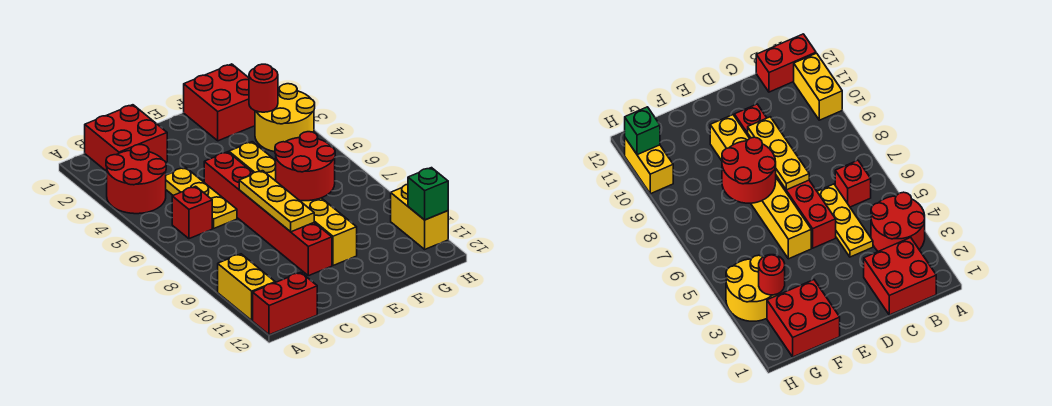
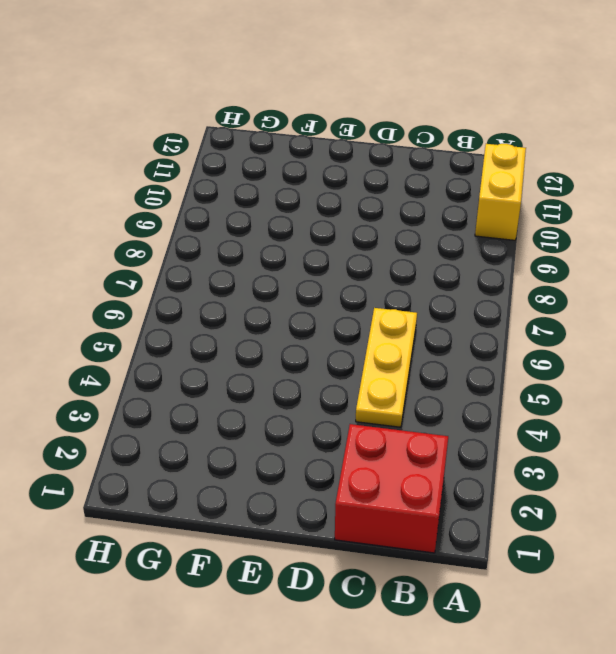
none -> red round brick A3:B4 level 1
none -> red brick A12:B12 level 1
none -> red brick B6 level 1

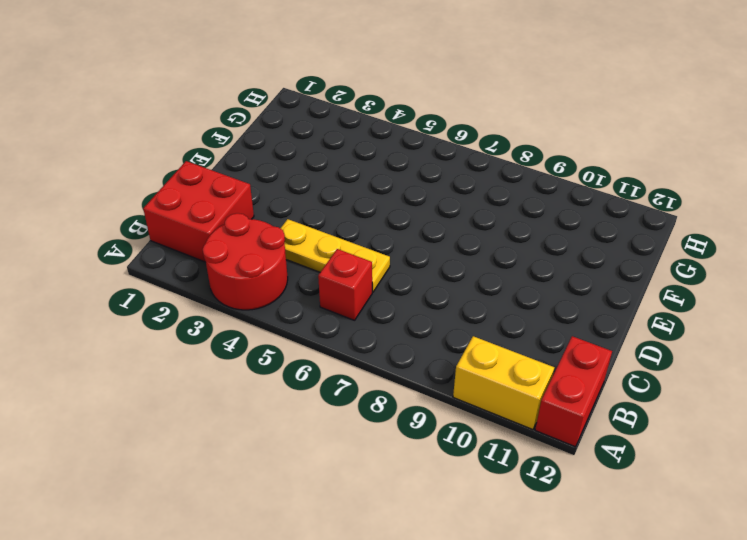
none -> red brick D5:D10 level 1
none -> yellow brick E5:E10 level 1
none -> red brick F1:G2 level 1

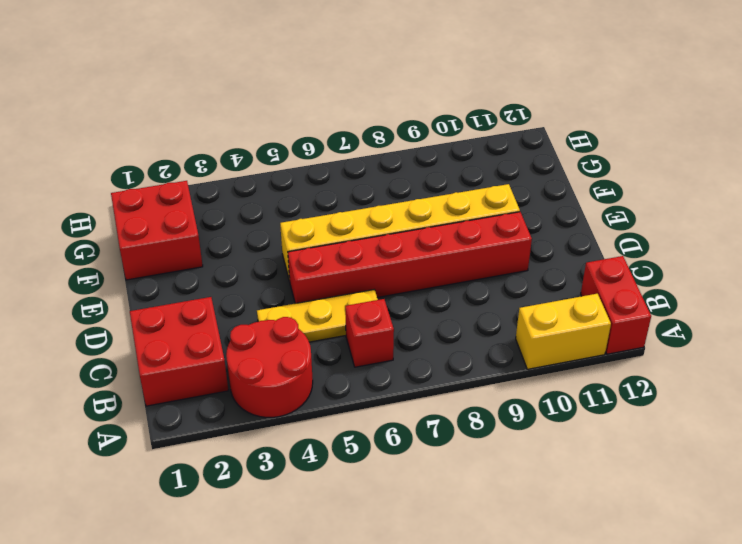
none -> yellow round brick G3:H4 level 1
none -> yellow brick H10:H11 level 1
none -> yellow plate D7:D9 level 2

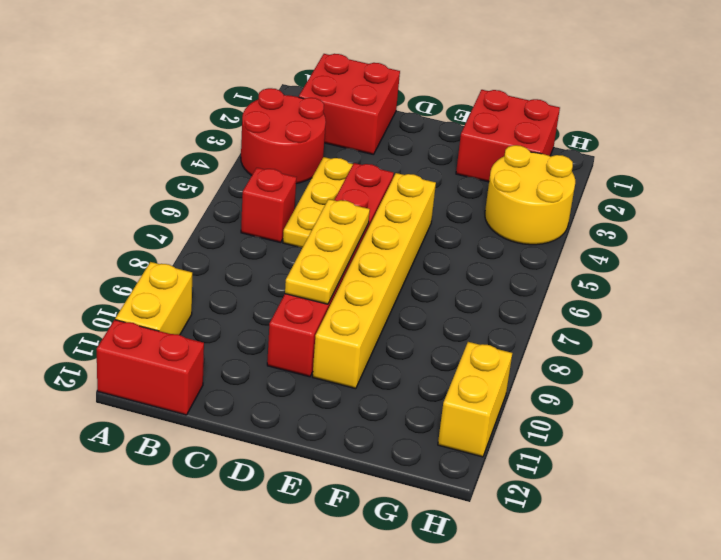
none -> red round brick E7:F8 level 2
none -> red round brick G3 level 2
none -> green brick H11 level 2

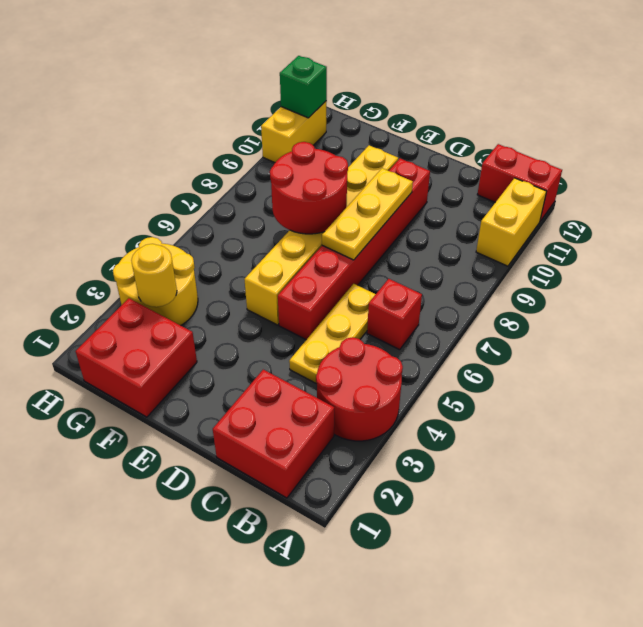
yellow round brick G3 level 2 -> red round brick G3 level 2

